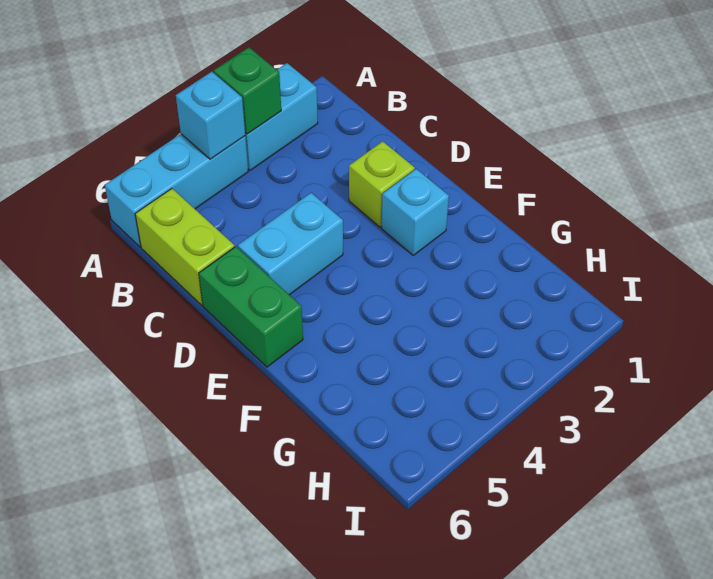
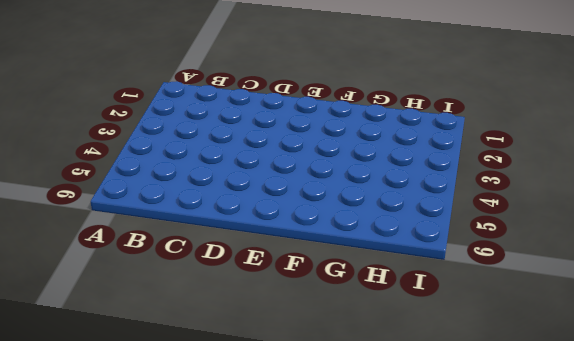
none -> cyan brick A2:A3 level 1
none -> cyan brick A4:A6 level 1

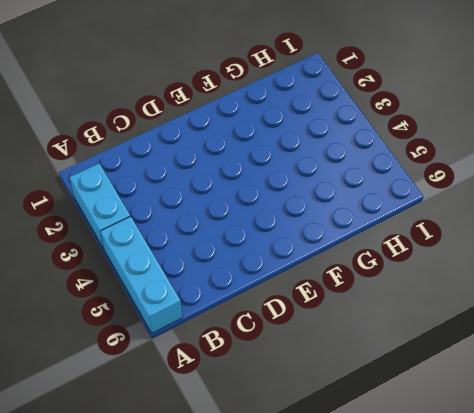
none -> lime brick B6:C6 level 1
none -> lime brick D2 level 1

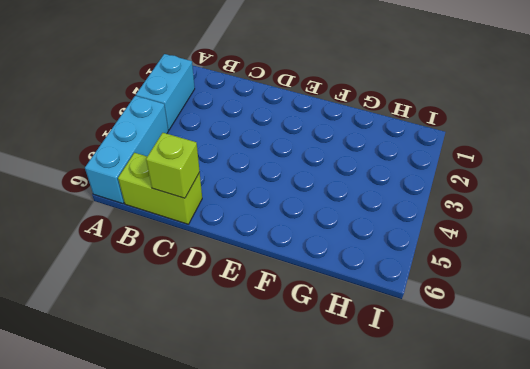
lime brick C6 level 2 -> lime brick D2 level 1
none -> cyan brick D4:D5 level 1
none -> green brick D6:E6 level 1

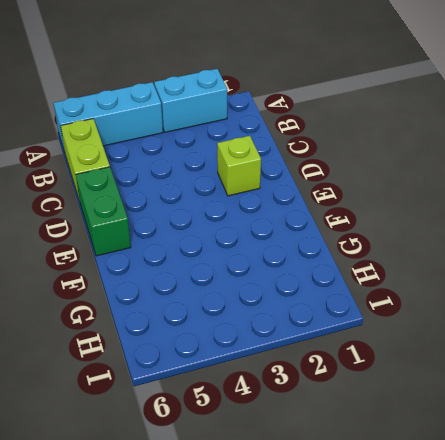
none -> cyan brick D4:D5 level 1
none -> cyan brick E2 level 1

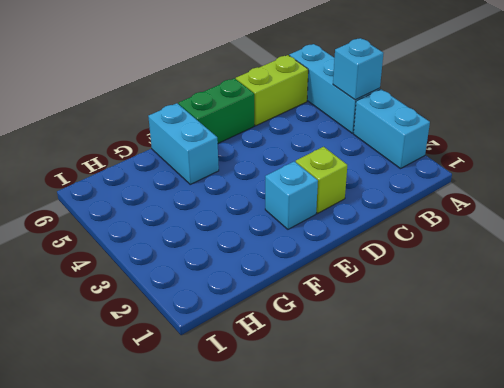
cyan brick F5:F6 level 1 -> cyan brick D4:D5 level 1
none -> green brick A3 level 2

